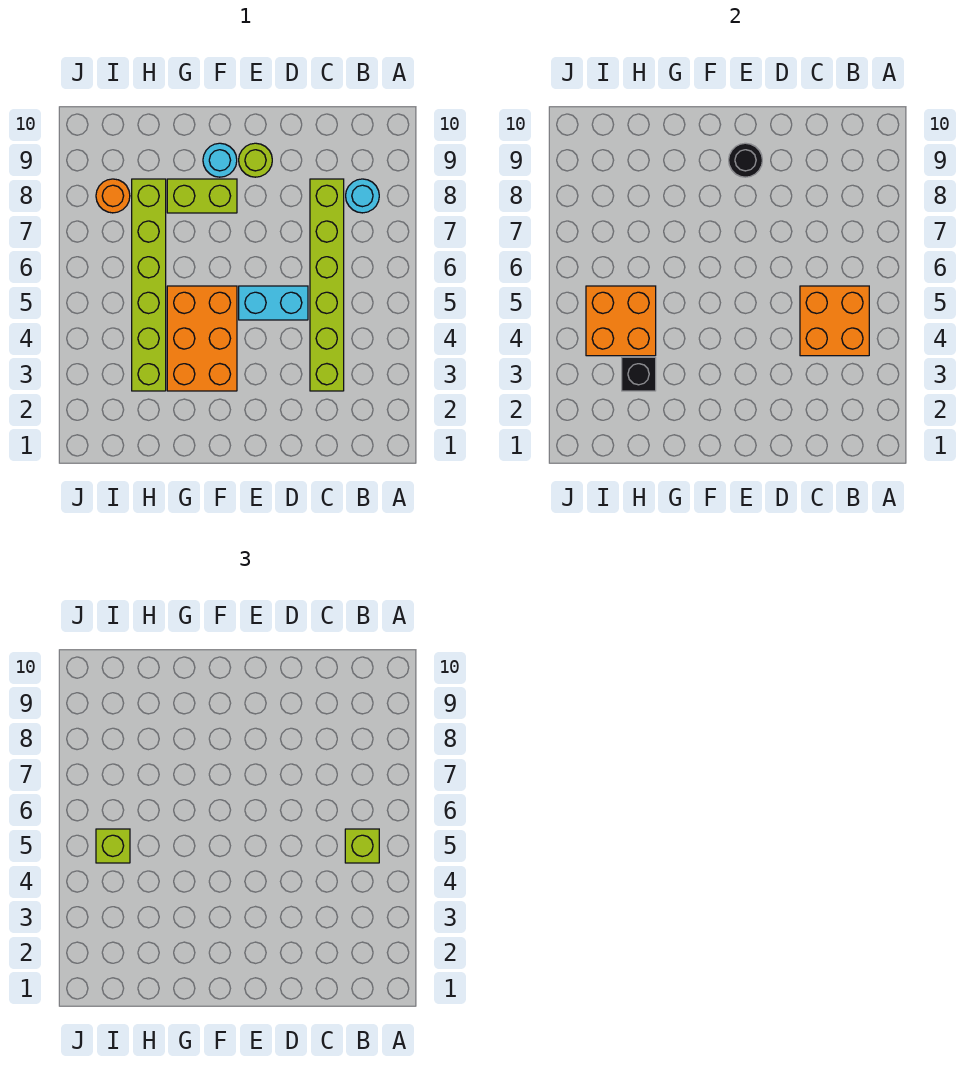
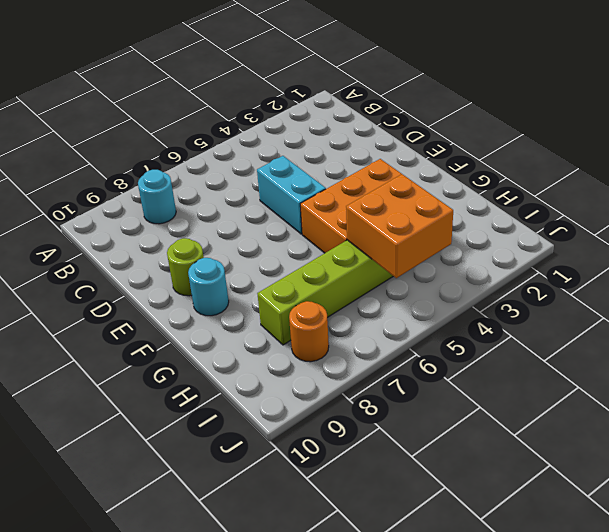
none -> lime brick C3:C8 level 1
none -> lime brick F8:G8 level 1
none -> orange brick B4:C5 level 2

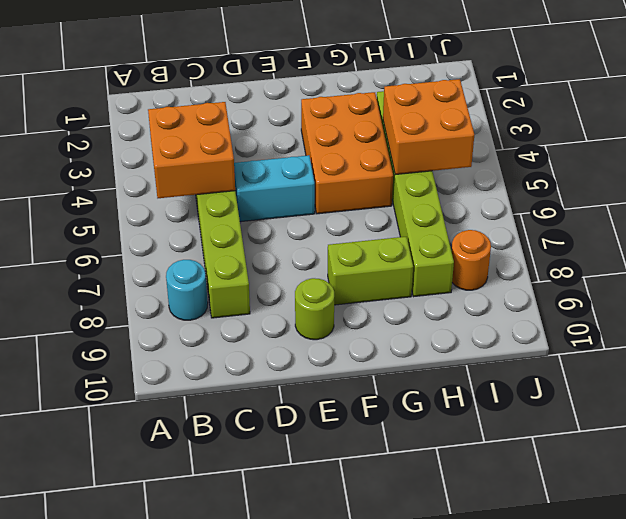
none -> cyan round brick F9 level 1
none -> black round brick E9 level 2
none -> black brick H3 level 2

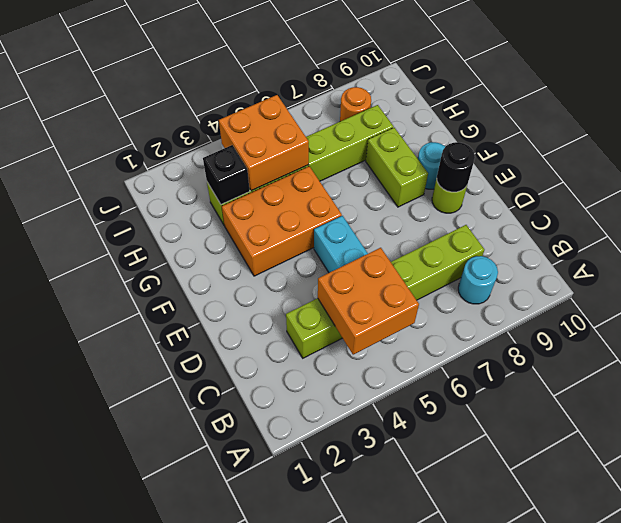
none -> lime brick B5 level 3
none -> lime brick I5 level 3

